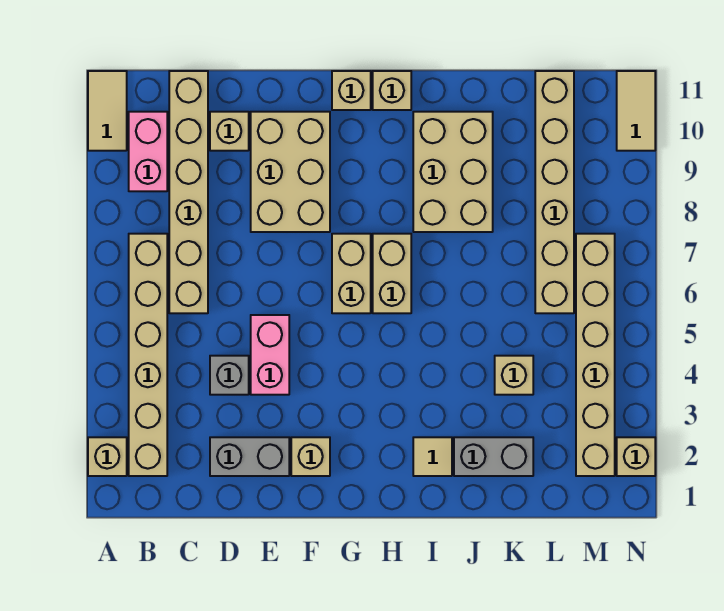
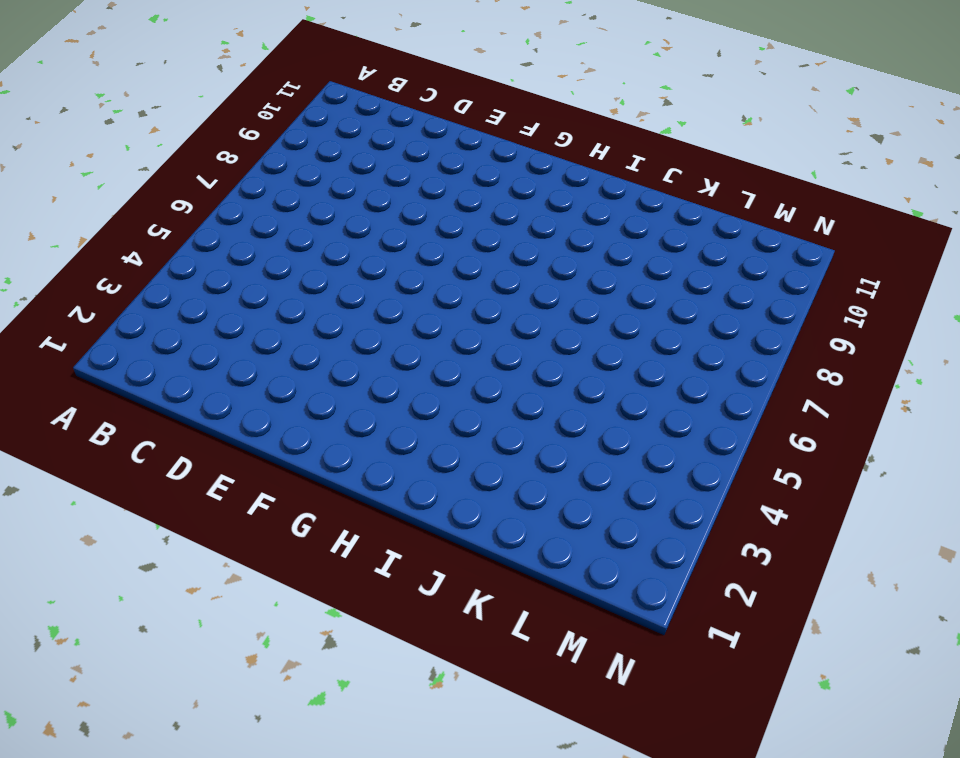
none -> tan brick A2 level 1
none -> tan tile A10:A11 level 1
none -> tan brick B2:B7 level 1

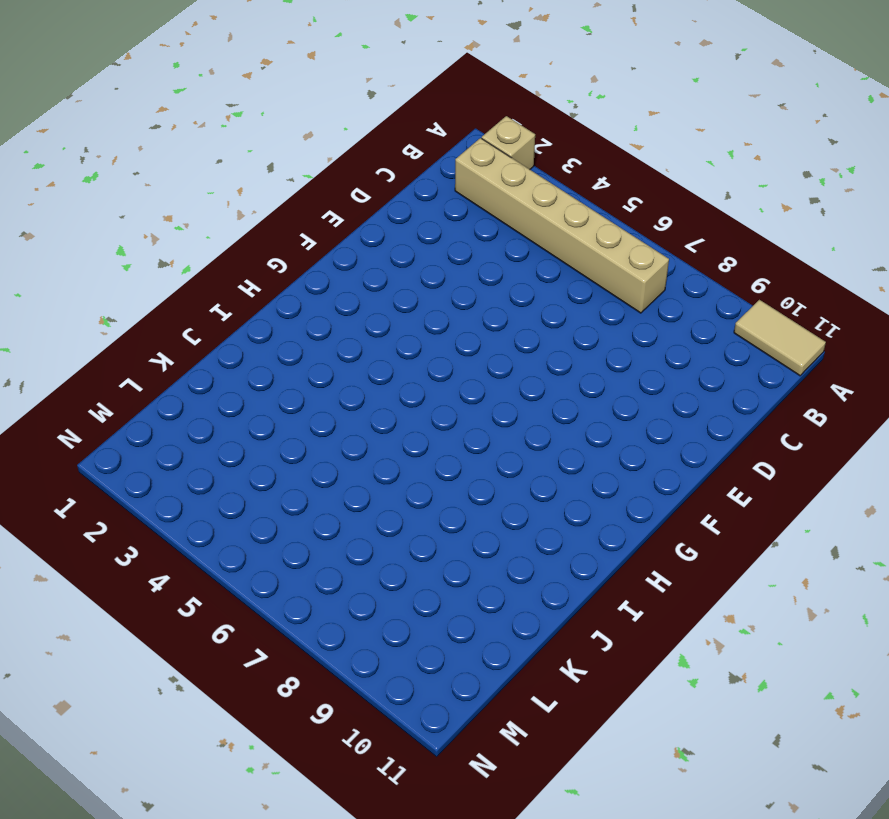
none -> pink brick B9:B10 level 1
none -> tan brick C6:C11 level 1
none -> grey brick D2:E2 level 1

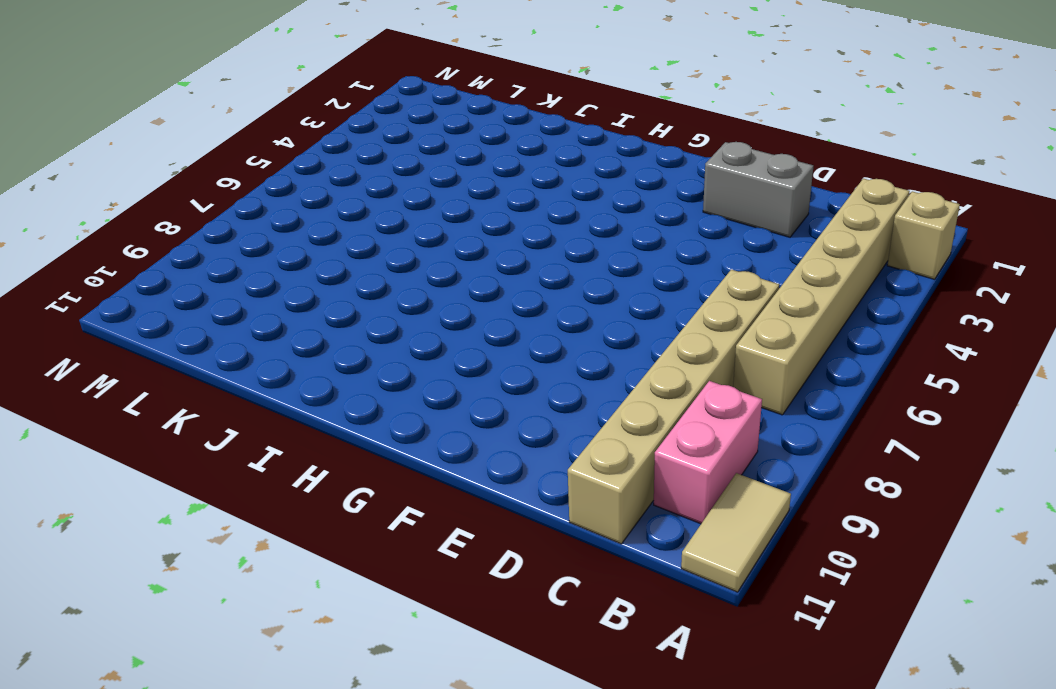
none -> grey brick D4 level 1
none -> tan brick D10 level 1
none -> pink brick E4:E5 level 1

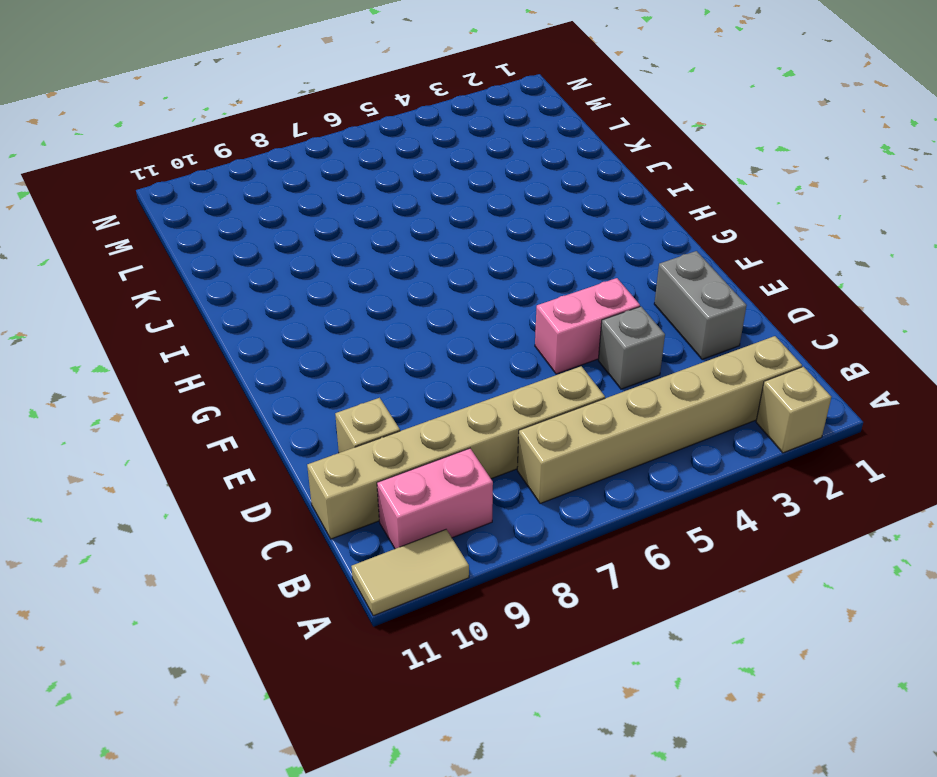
none -> tan brick E8:F10 level 1
none -> tan brick F2 level 1
none -> tan brick G6:G7 level 1

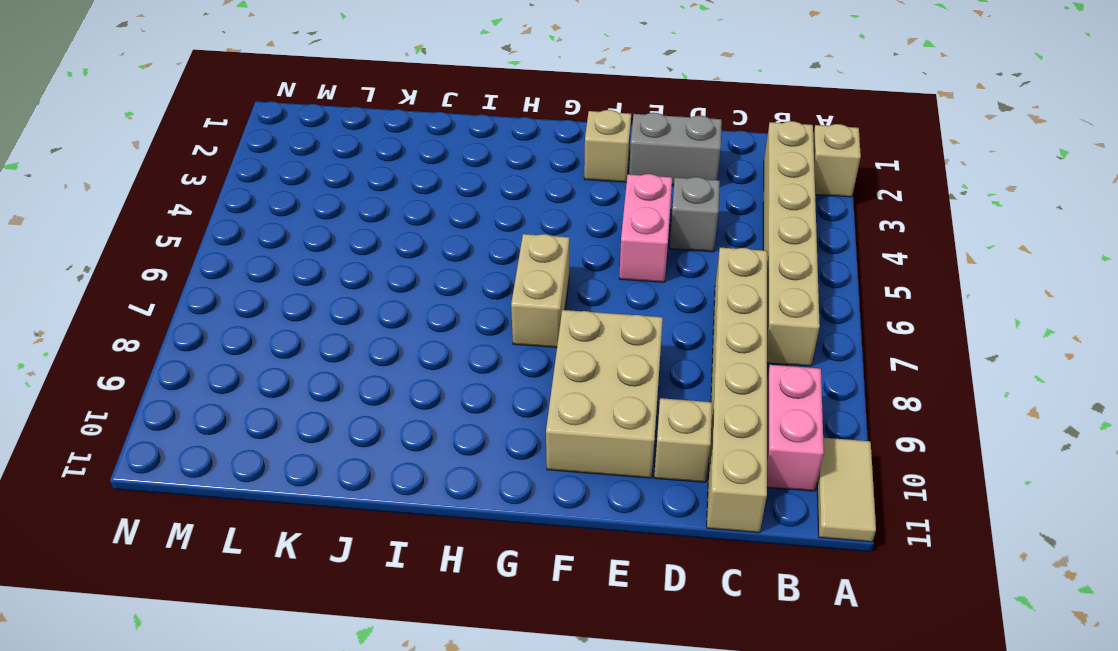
none -> tan brick G11 level 1
none -> tan brick H6:H7 level 1
none -> tan brick H11 level 1

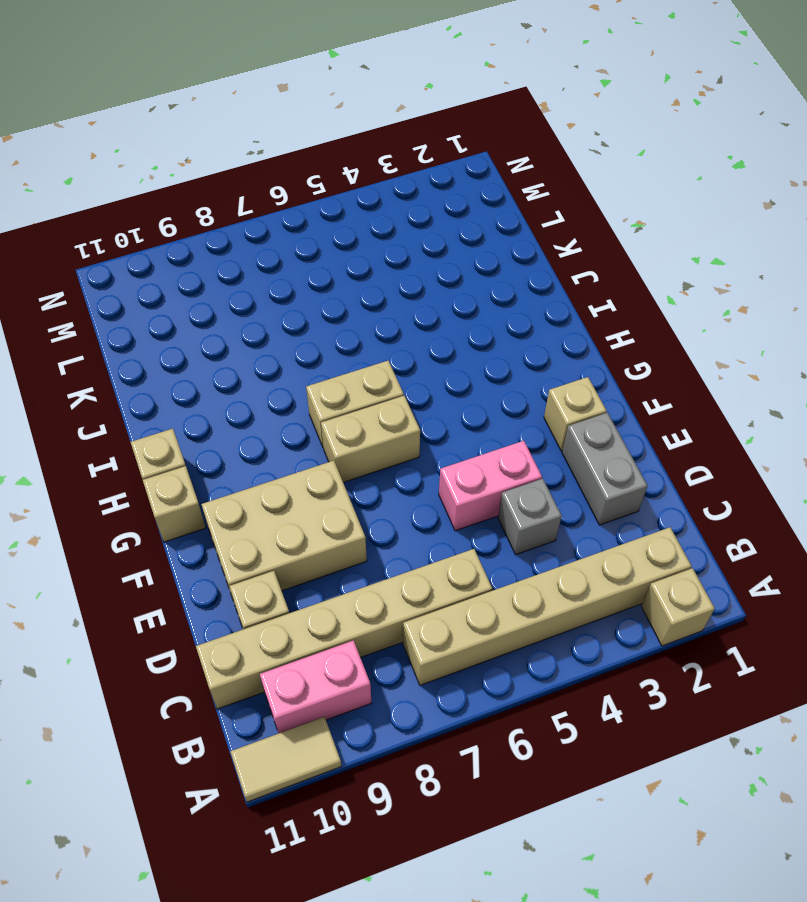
none -> tan tile I2 level 1
none -> tan brick I8:J10 level 1
none -> grey brick J2:K2 level 1

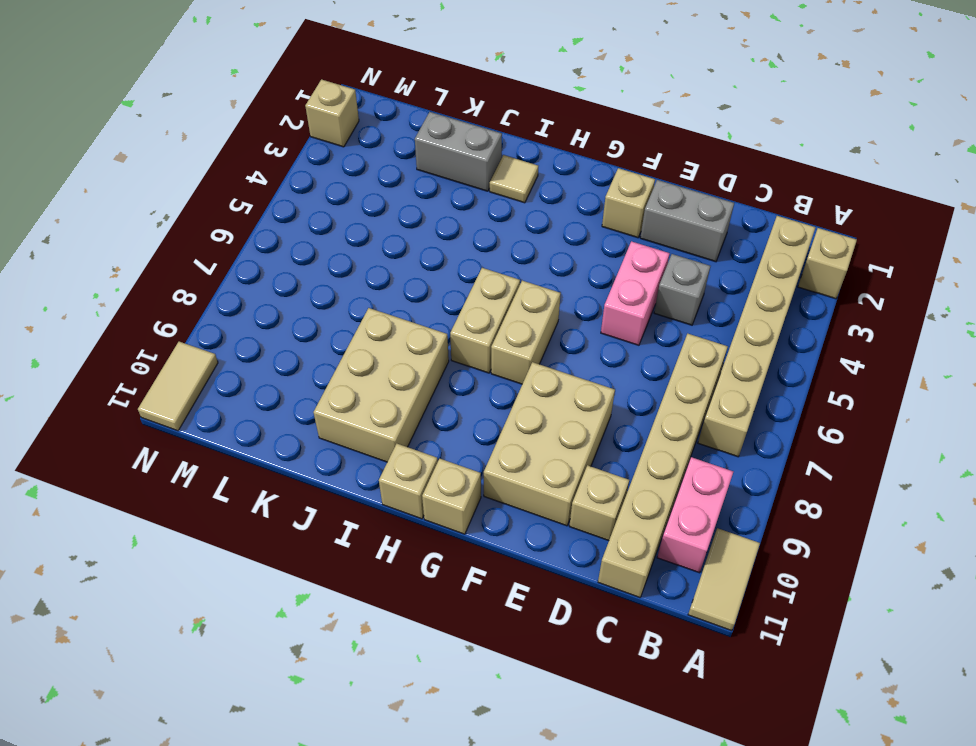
none -> tan brick K4 level 1
none -> tan brick L6:L11 level 1
none -> tan brick M2:M7 level 1

